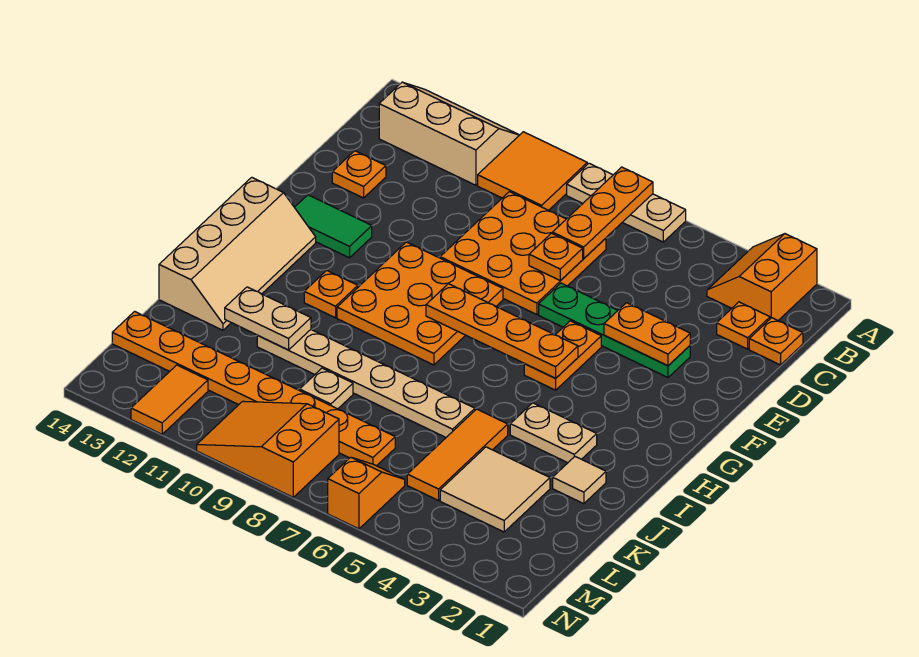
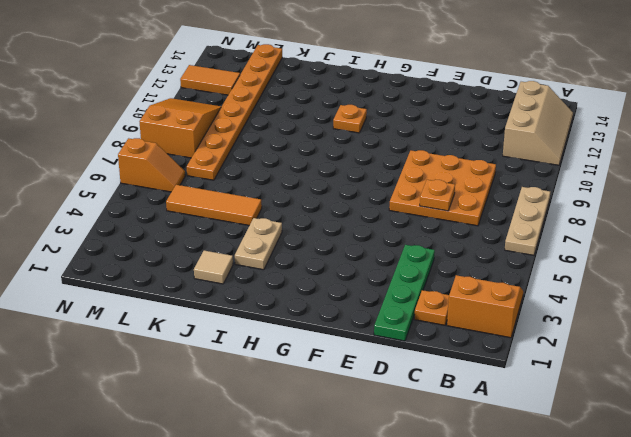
green plate D1:D4 level 1 -> green plate E3:E6 level 1
none -> orange tile A9:B10 level 1
none -> orange plate C1 level 1
none -> orange plate D13 level 1

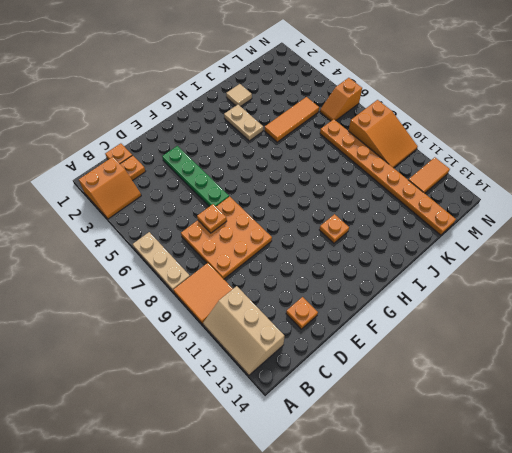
none -> orange plate F5:G5 level 1
none -> orange plate F8:H10 level 1
none -> green tile F12:F13 level 1

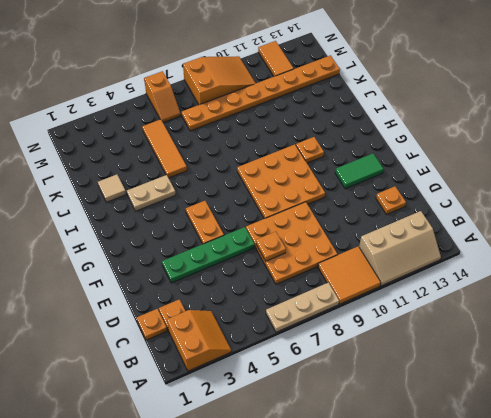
none -> tan slope G13:J14 level 1 top 14
none -> tan plate J6:J11 level 1
none -> tan tile K3:L4 level 1

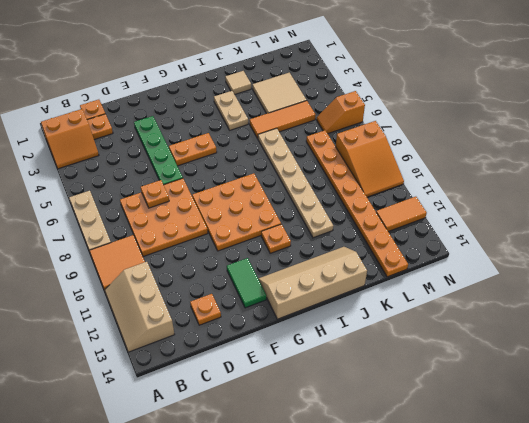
none -> tan plate K9 level 1
none -> orange plate A7:C7 level 2
none -> orange plate E3:E4 level 2

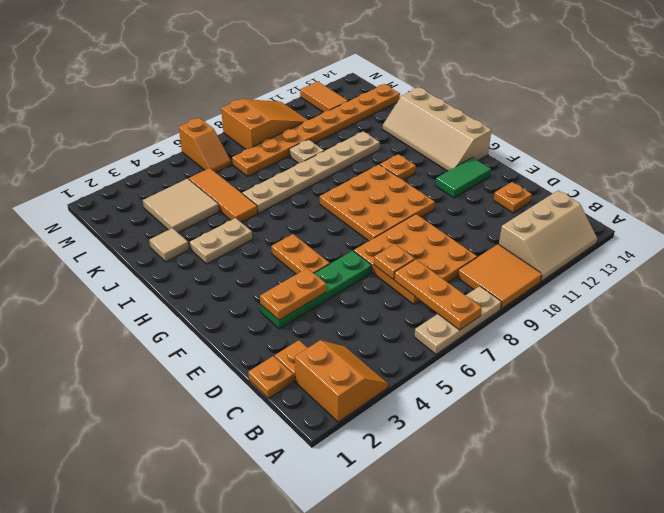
none -> orange plate G5:G8 level 2
none -> tan plate J11:J12 level 2

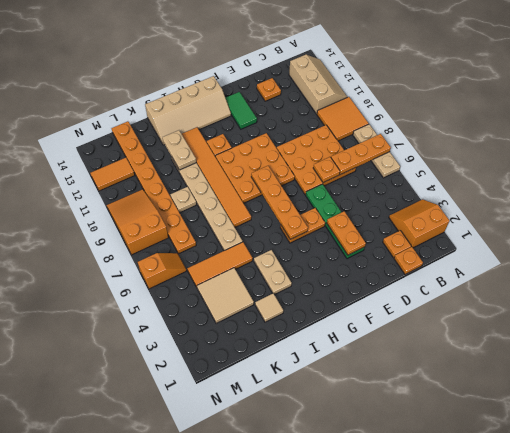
orange tile I7:I12 level 1 -> none

